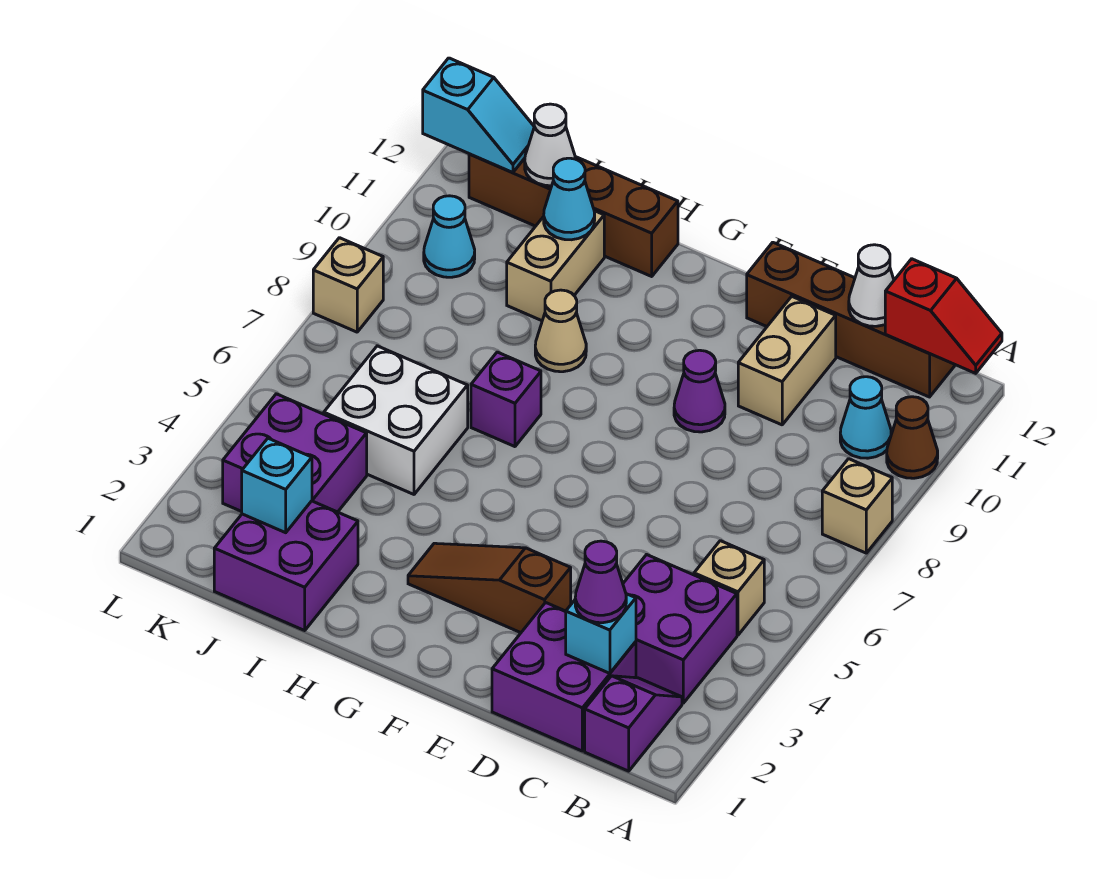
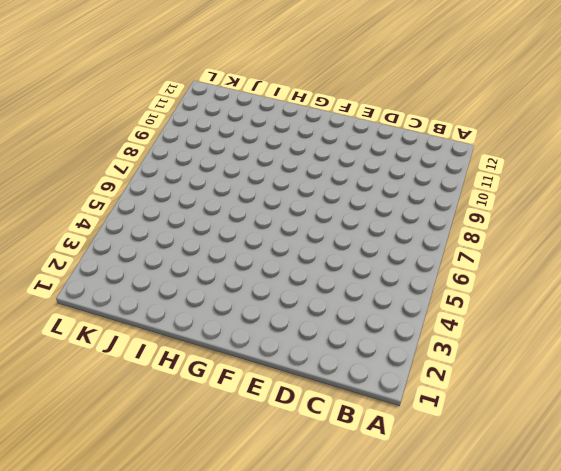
none -> tan brick A8 level 1
none -> brown cone A10 level 1
none -> purple slope B1:B2 level 1 top 1

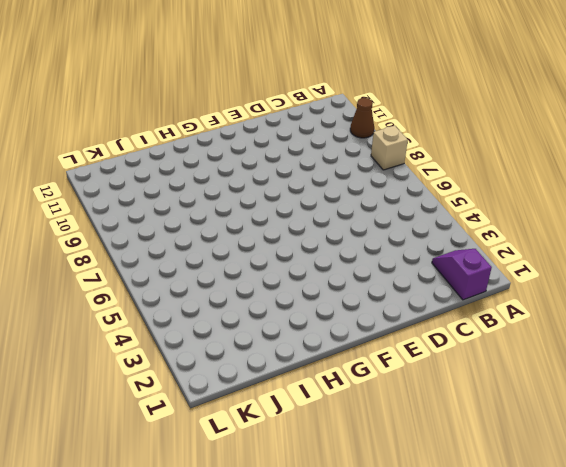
none -> purple brick B3:C4 level 1
none -> tan brick B5 level 1
none -> cyan cone B10 level 1

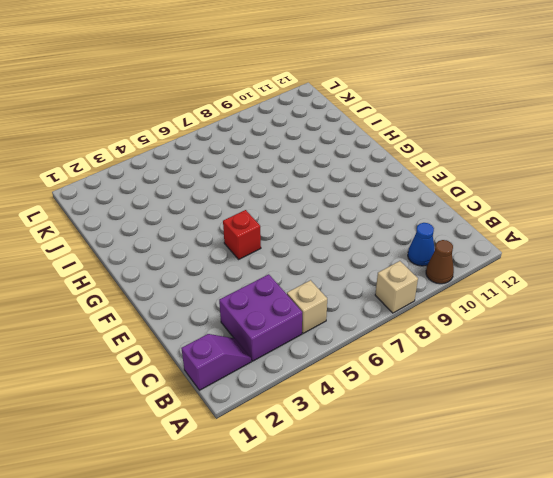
blue cone B10 level 1 -> cyan cone B10 level 1
red brick F5 level 1 -> none
none -> brown brick B12:E12 level 1
none -> purple brick C1:D2 level 1
none -> tan brick D10:D11 level 1

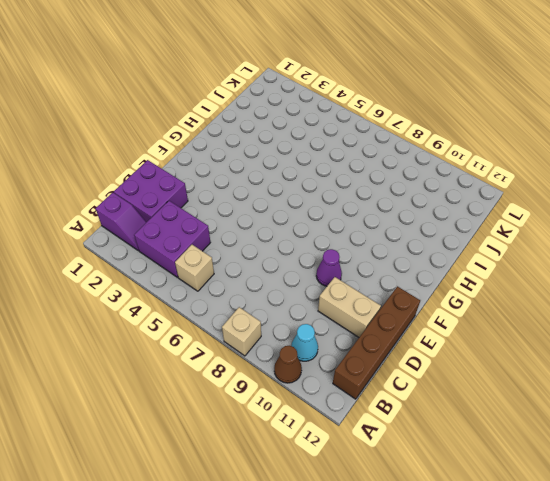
none -> brown slope E3:G3 level 1 top E
none -> purple brick H7 level 1
none -> tan cone H9 level 1

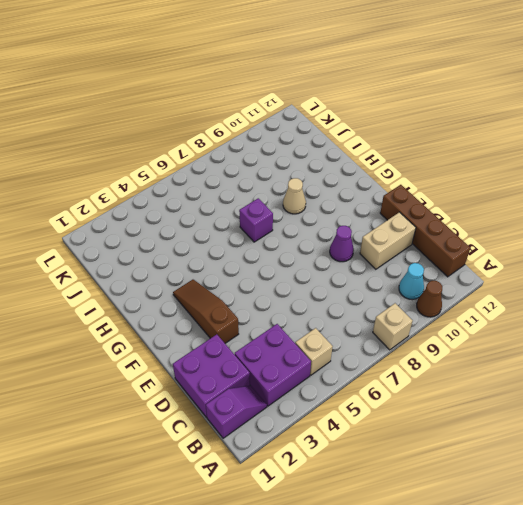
none -> brown brick H12:K12 level 1
none -> purple brick I1:J2 level 1
none -> white brick I5:J6 level 1

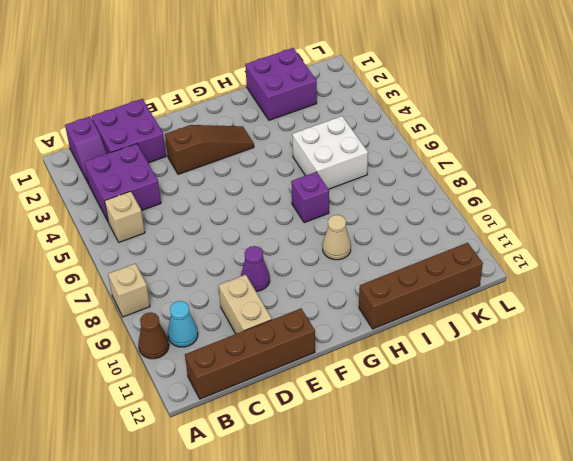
none -> tan brick I10:I11 level 1
none -> purple brick J3:K4 level 1
none -> cyan cone K10 level 1

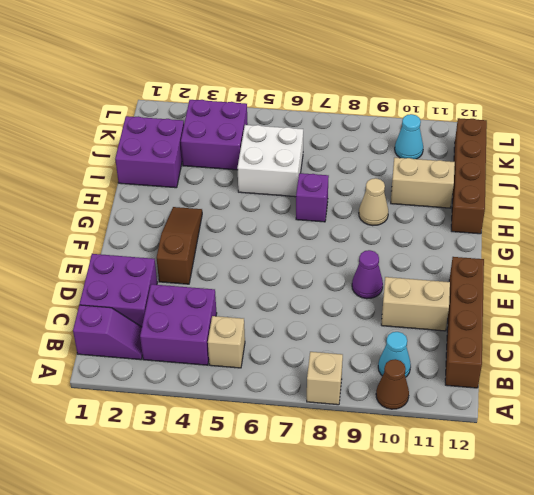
none -> tan brick L8 level 1
none -> red slope A12:B12 level 2 top B
none -> cyan brick C2 level 2

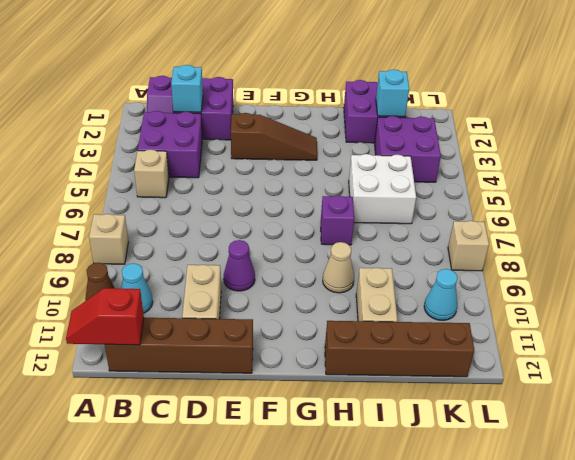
none -> white cone C12 level 2
none -> cyan cone I11 level 2
none -> white cone J12 level 2

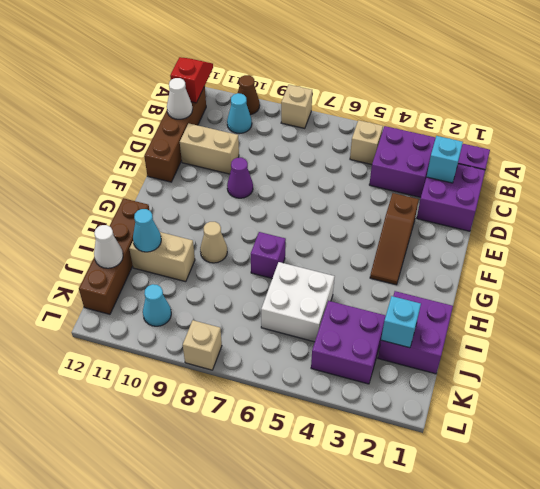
none -> cyan slope K12:L12 level 2 top L
none -> purple cone C2 level 3

